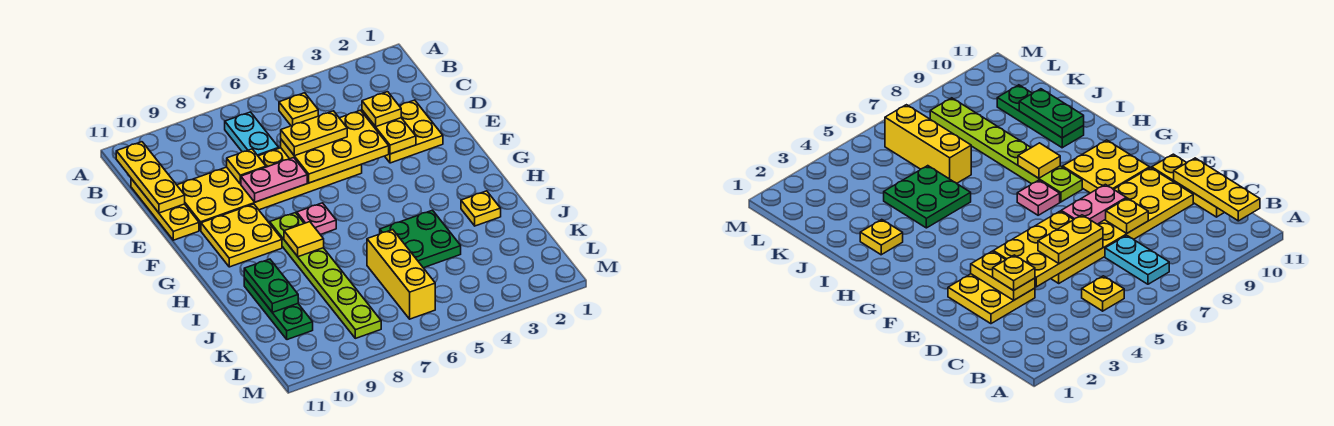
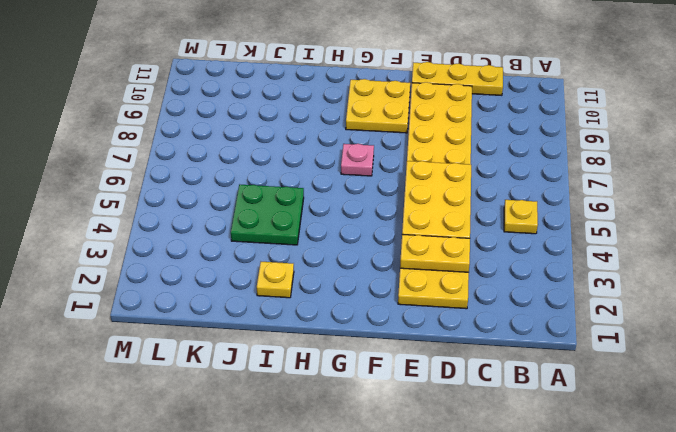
none -> cyan plate B7:C7 level 1
none -> lime plate G8:L8 level 1
none -> green plate I10:K10 level 1

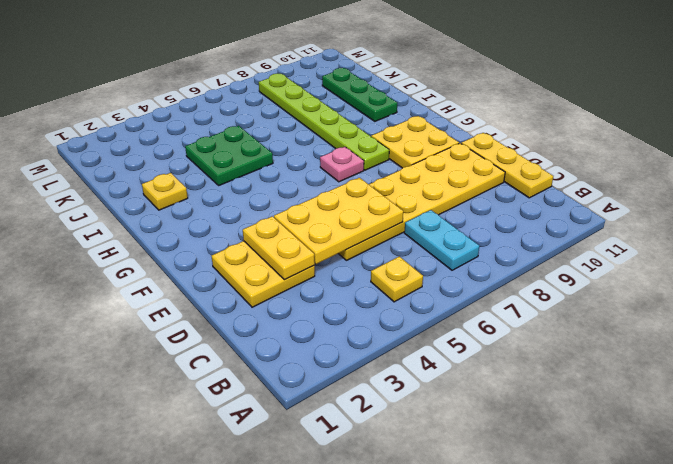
none -> yellow brick J6:L6 level 1
none -> yellow plate B11:D11 level 2
none -> yellow plate D8 level 2

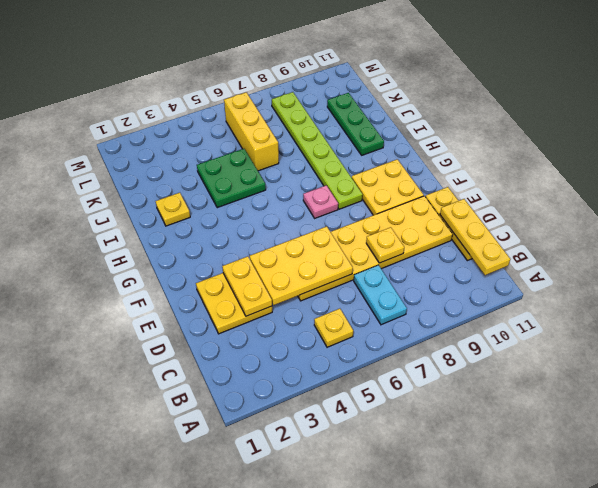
none -> pink plate E7:E8 level 2
none -> yellow tile H8 level 2
none -> green plate I10:J10 level 2

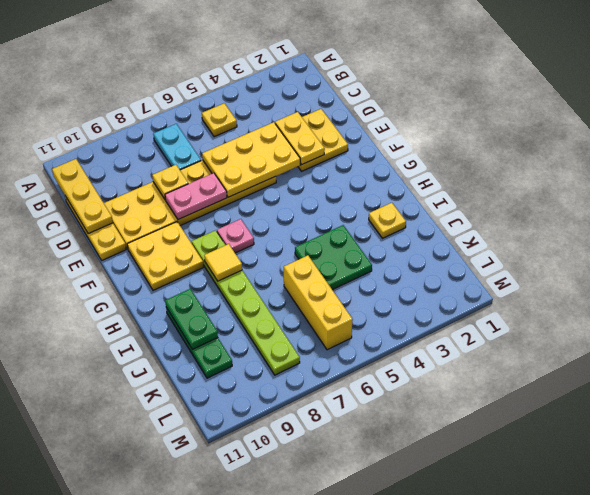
none -> yellow plate D3 level 3
none -> yellow plate D5:D6 level 3

